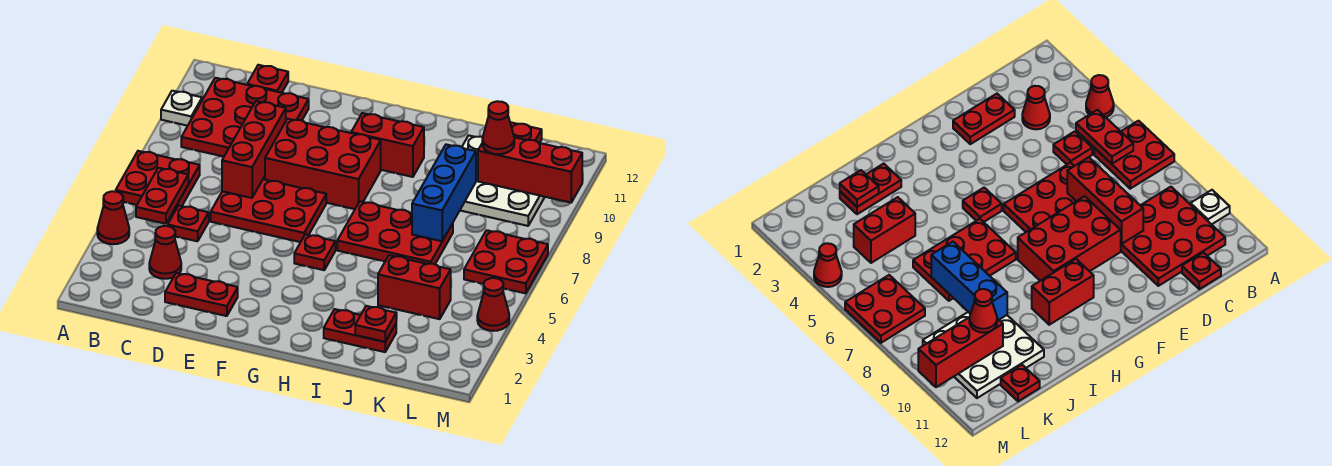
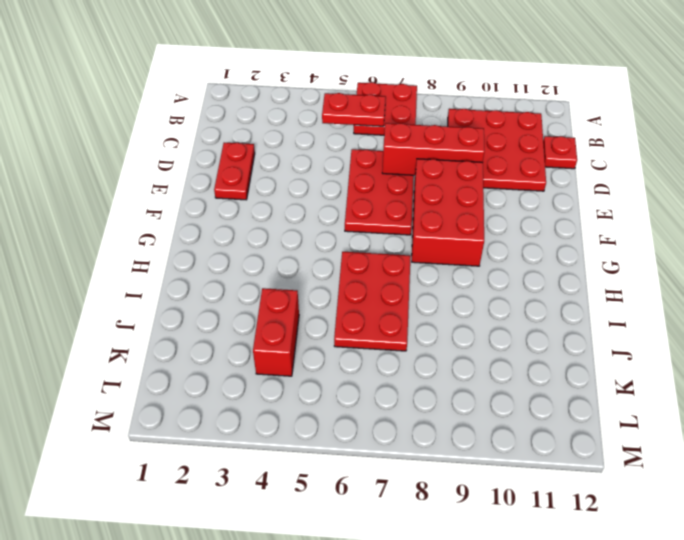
none -> red cone A4 level 1
none -> white plate A10 level 1
none -> red cone C3 level 1

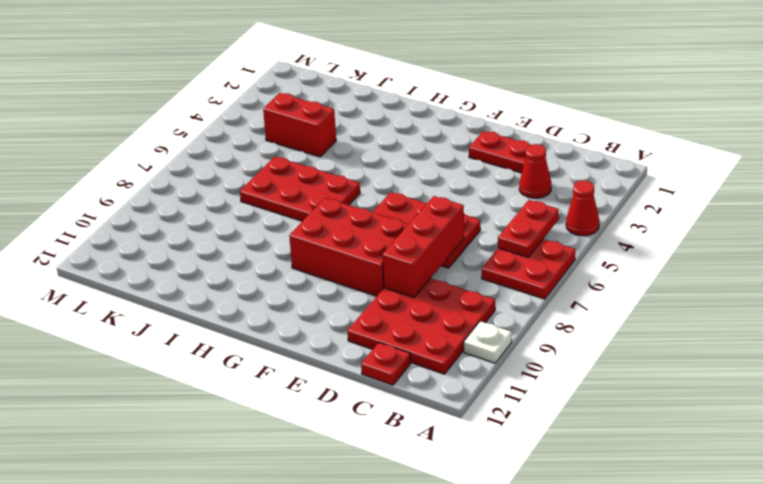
none -> red plate C5 level 1
none -> red plate G5 level 1
none -> red brick G10:H10 level 1

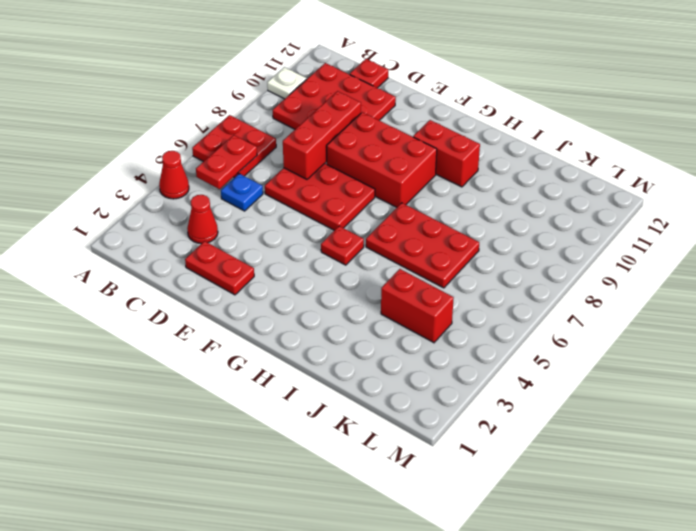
blue plate C5 level 1 -> red plate C5 level 1
none -> red plate I2:J2 level 1
none -> white plate J9:L11 level 1
none -> red plate K12 level 1

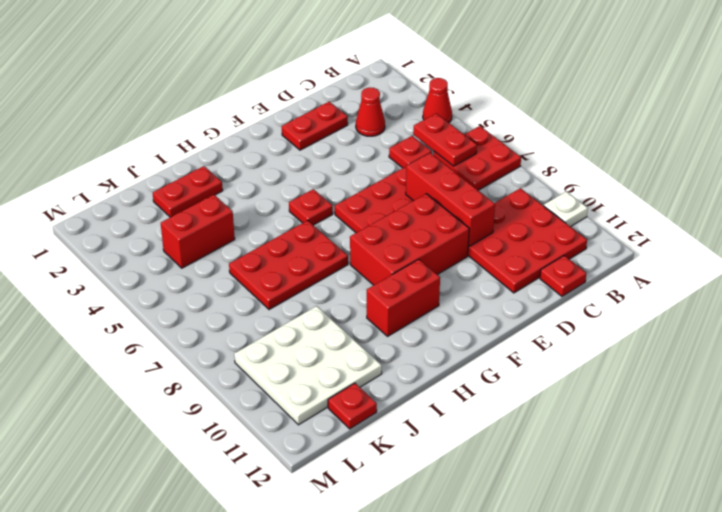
none -> red plate L6:M7 level 1
none -> red cone M4 level 1
none -> red plate J2 level 2

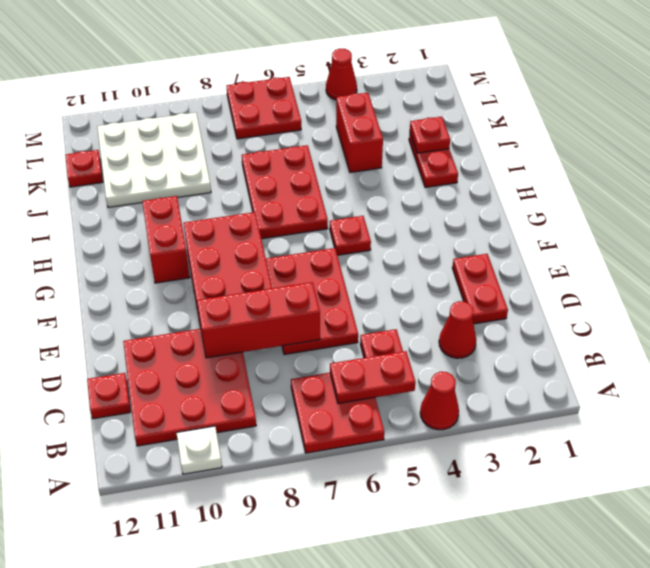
none -> blue brick J7:J9 level 2
none -> red brick K10:M10 level 2
none -> red cone K10 level 3

